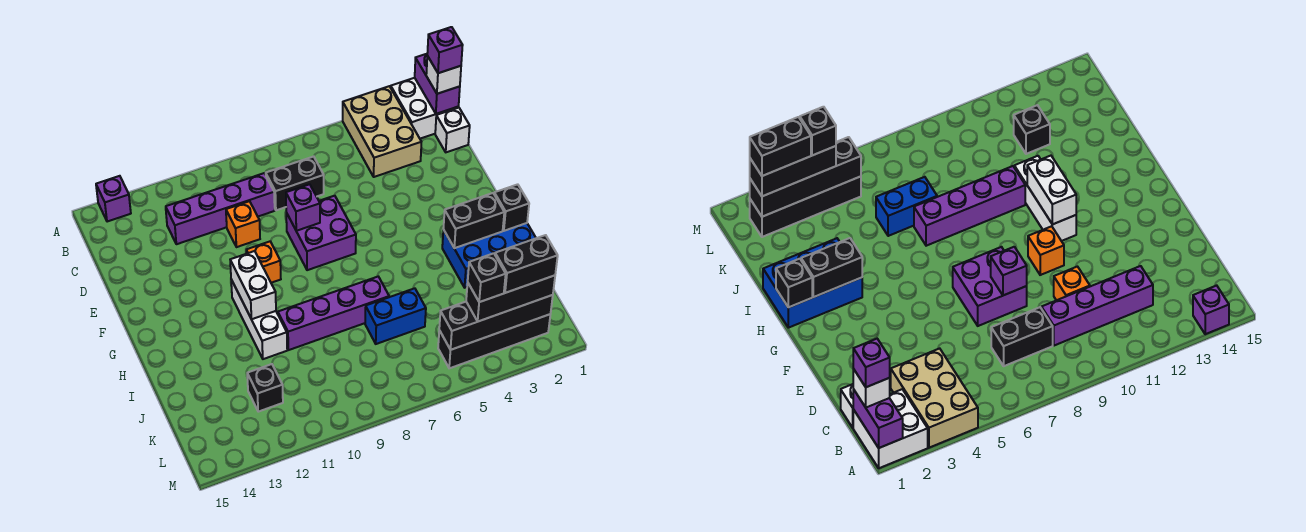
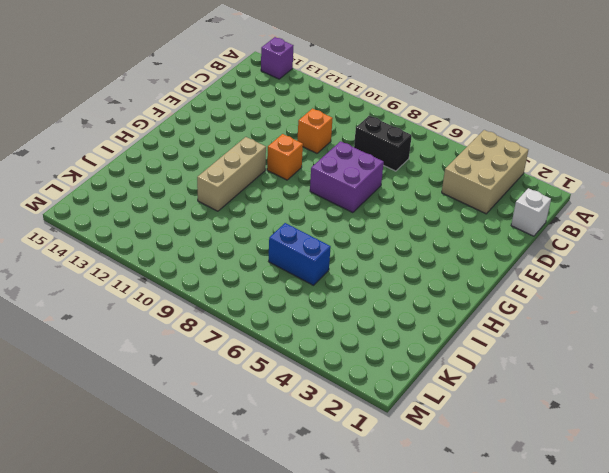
tan brick G11:I11 level 1 -> white brick G11:I11 level 1
none -> white brick A1:B2 level 1
none -> purple brick C9:C12 level 1
none -> blue brick H1:I3 level 1

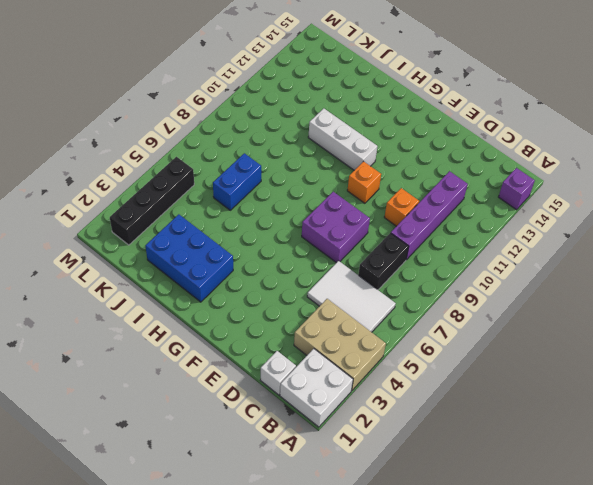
white tile B5:D6 level 1 -> none
blue brick H2:J3 level 1 -> blue brick H1:I3 level 1
none -> purple brick I7:I10 level 1
none -> black brick K12 level 1
none -> purple brick A1:B1 level 2

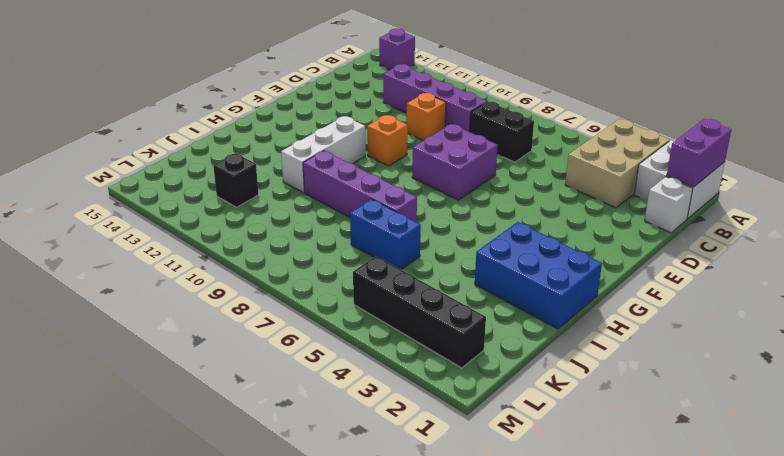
none -> purple brick E8 level 2
none -> white brick G11:H11 level 2
none -> black brick H1 level 2

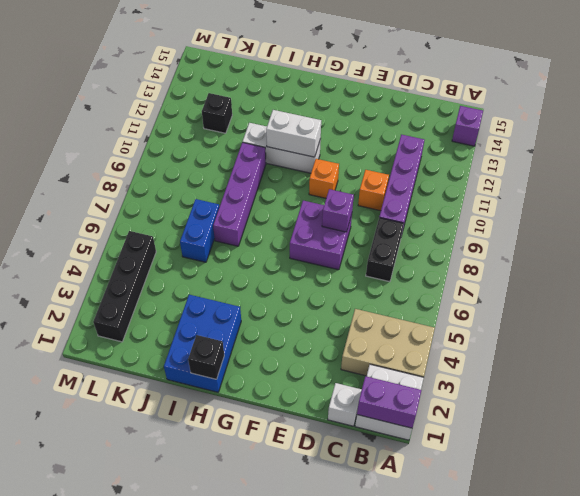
none -> black brick H2:H3 level 2
none -> black brick L2:L5 level 2
none -> white brick B1 level 3

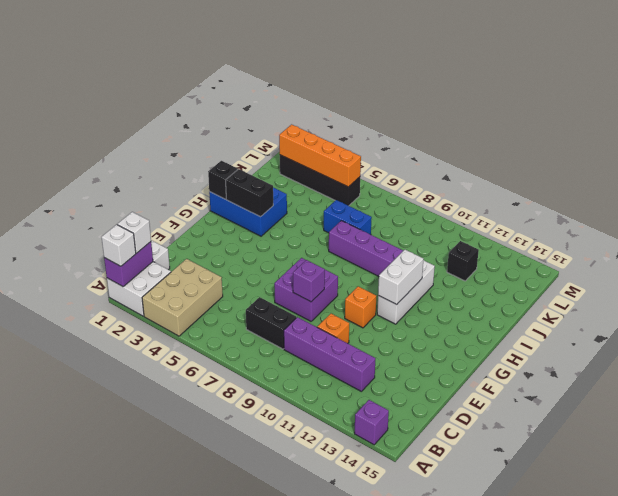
white brick A1 level 3 -> none
orange brick L2:L5 level 2 -> black brick L2:L5 level 2
none -> black brick L2:L4 level 3
none -> purple brick B1 level 4
none -> black brick L2:L3 level 4

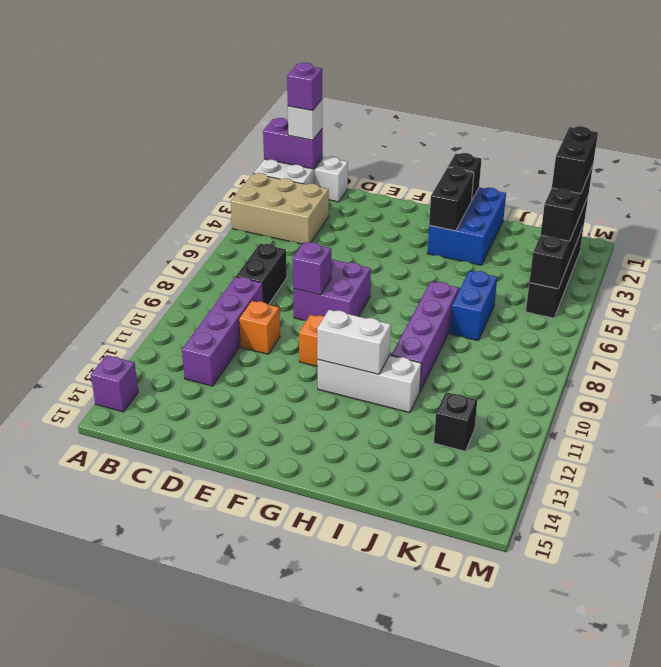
none -> black brick L4 level 4

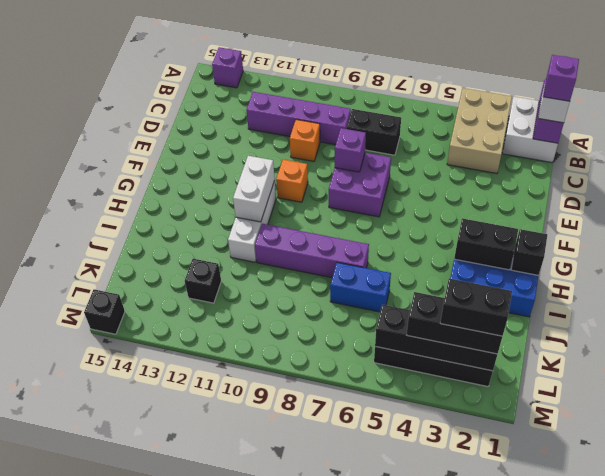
black brick M15 level 1 -> black brick L4 level 4
none -> white brick C1 level 1

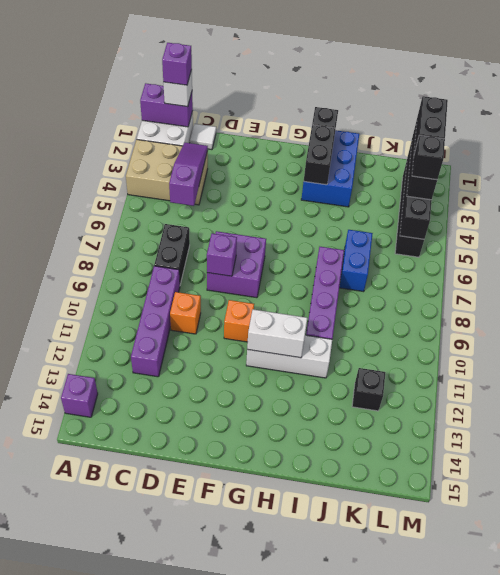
white tile C1 level 1 -> white brick C1 level 1
purple slope C3:C5 level 2 top 5 -> none

